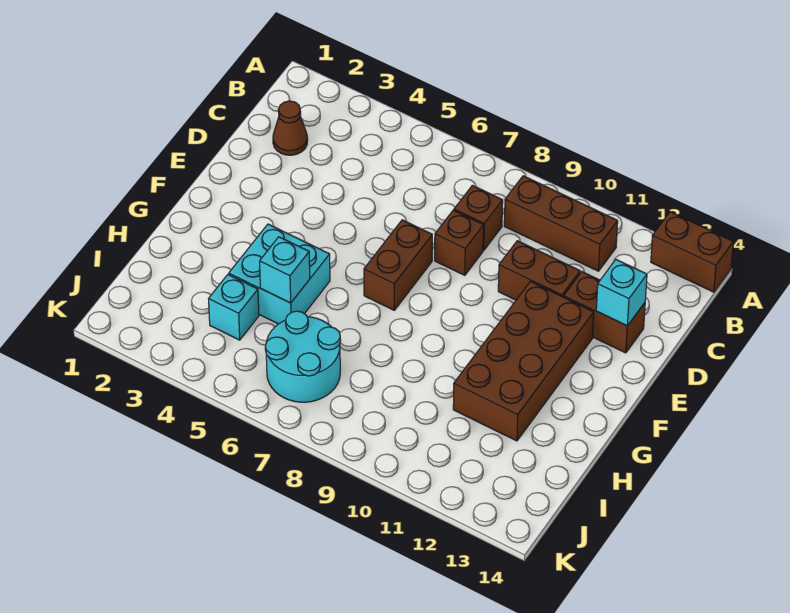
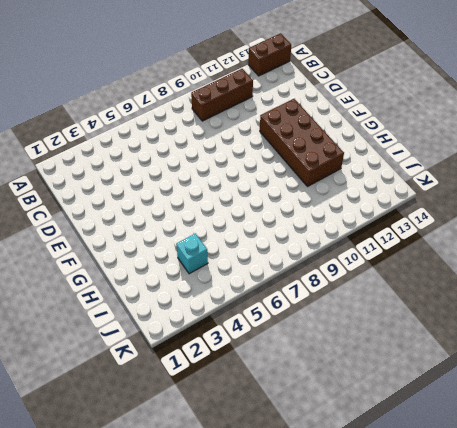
none -> brown cone C2 level 1
none -> brown brick C8 level 1
none -> brown brick D8 level 1

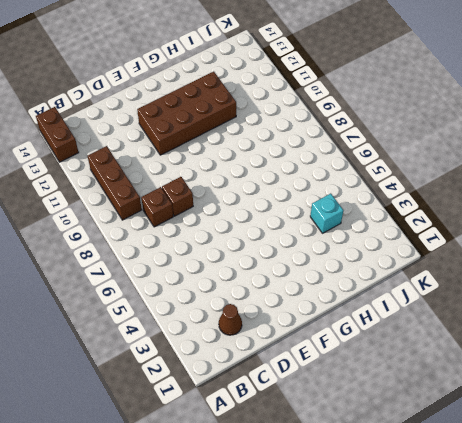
none -> brown brick D10:D11 level 1
none -> brown brick D12:D13 level 1
none -> brown brick E7:F7 level 1

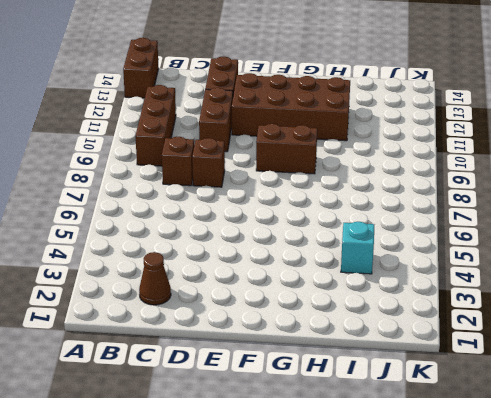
brown brick F9:G9 level 1 -> brown brick E7:F7 level 1
none -> cyan brick G4:H5 level 1
none -> cyan round brick I6:J7 level 1
none -> cyan brick D13 level 2

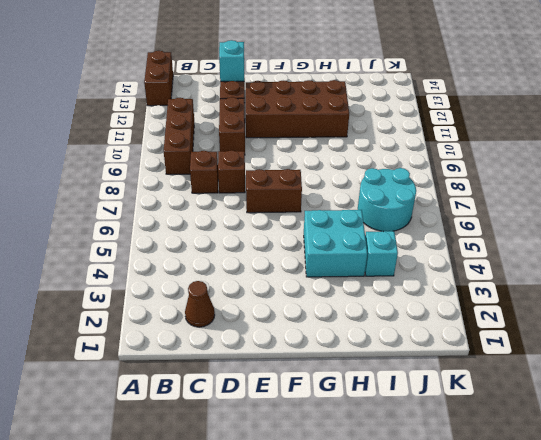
none -> cyan brick H5 level 2

